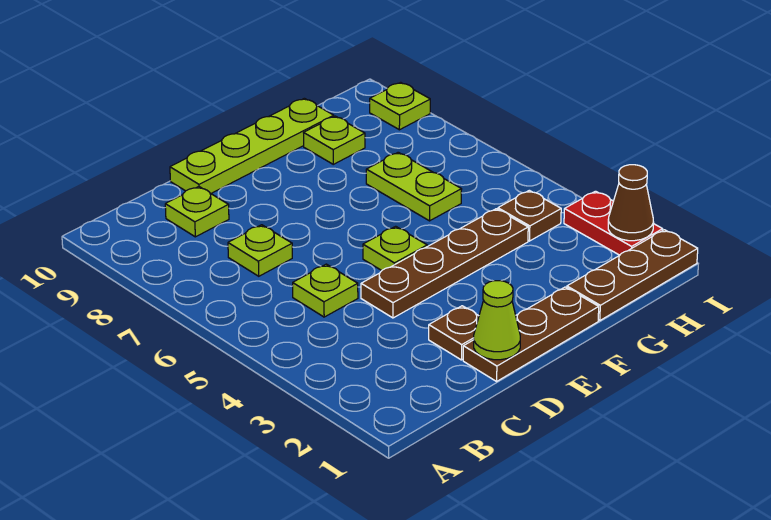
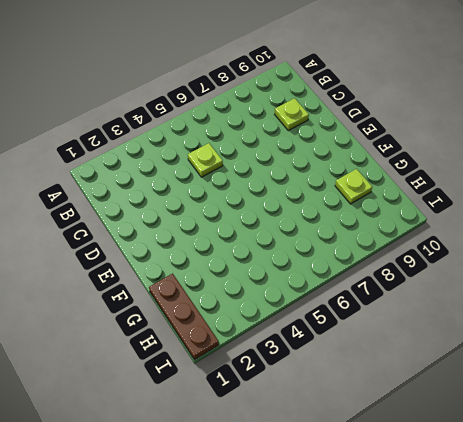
none -> lime plate C7 level 1
none -> brown plate D1:F1 level 1
none -> brown plate D2 level 1

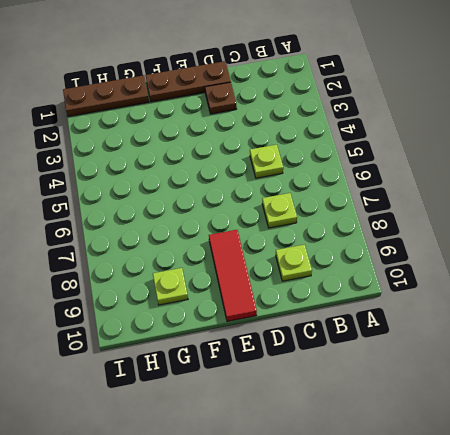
red tile E8:E10 level 1 -> lime plate D10:G10 level 1
none -> brown plate D4:G4 level 1
none -> lime plate E5 level 1
none -> lime plate G6:G7 level 1

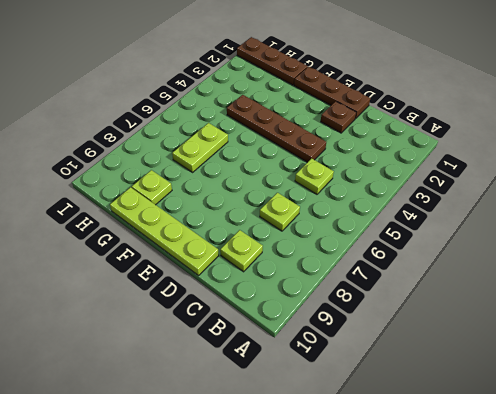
none -> lime plate E5 level 1
none -> brown plate H4 level 1
none -> red plate I2:I3 level 1

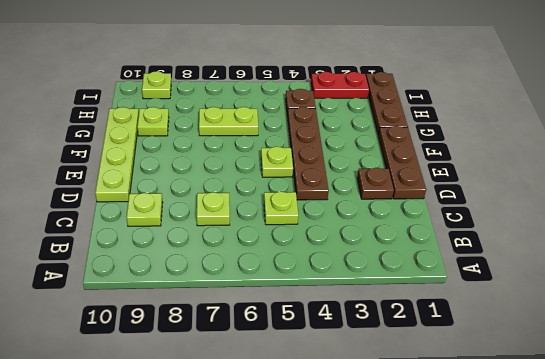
none -> lime cone D1 level 2
none -> brown cone I2 level 2

